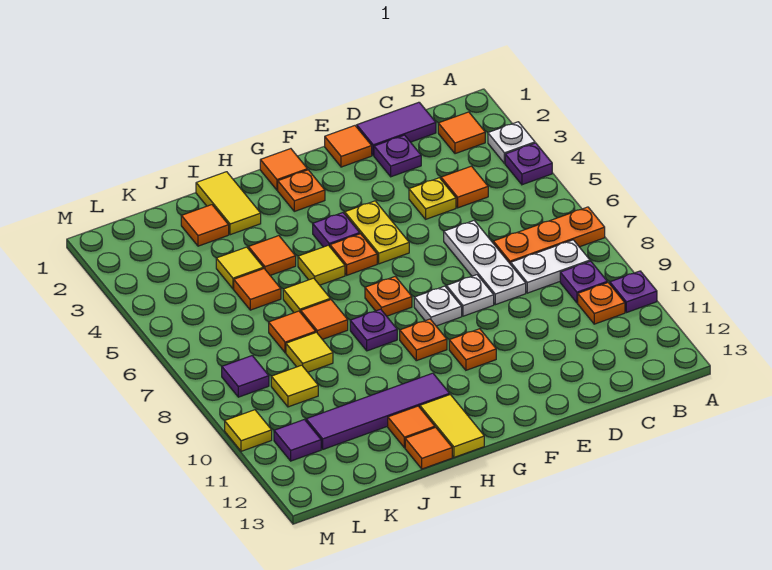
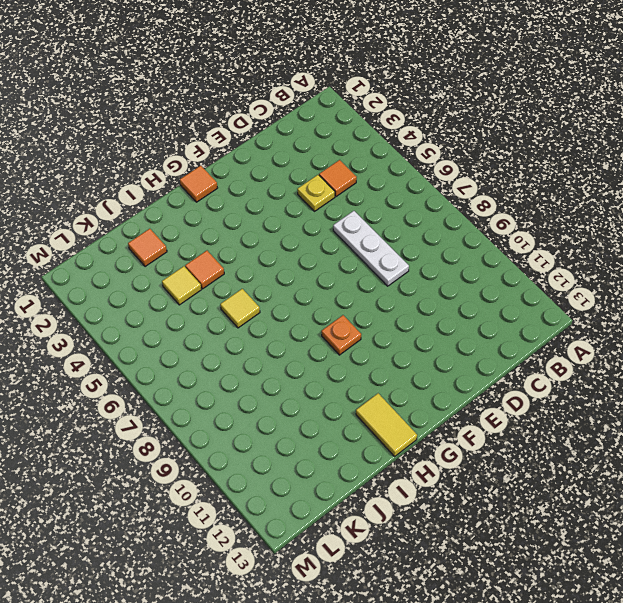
none -> white plate A3 level 1
none -> purple plate A4 level 1
none -> orange plate A7:C7 level 1
none -> purple plate A10 level 1

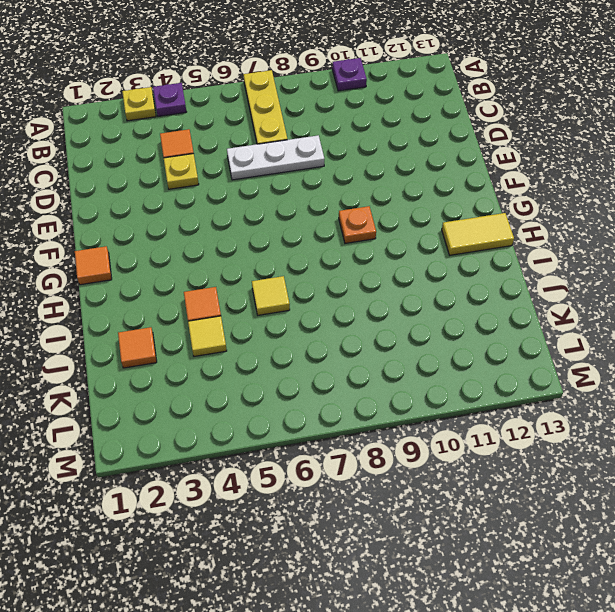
yellow plate A3 level 1 -> white plate A3 level 1
yellow plate A7:C7 level 1 -> orange plate A7:C7 level 1
none -> orange tile B2 level 1
none -> white plate B8:C8 level 1
none -> purple plate B9 level 1
none -> orange plate B10 level 1

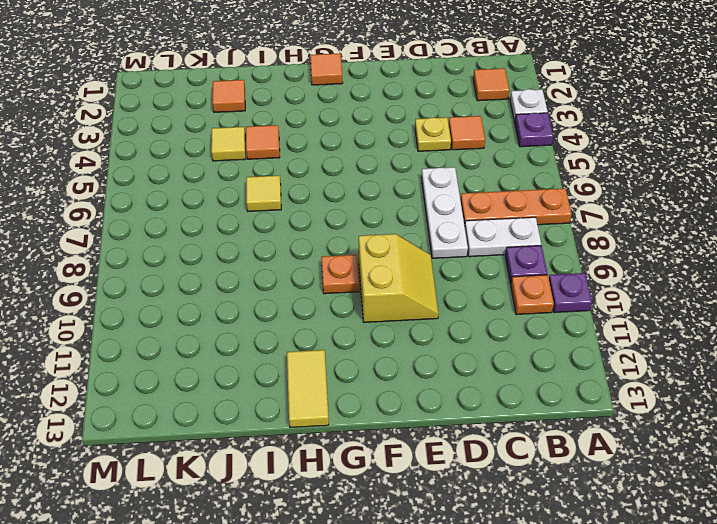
yellow slope E9:F10 level 1 top F -> orange plate F10 level 1
none -> purple tile C1:D1 level 1
none -> purple plate D2 level 1
none -> orange tile E1 level 1
none -> white plate E8 level 1

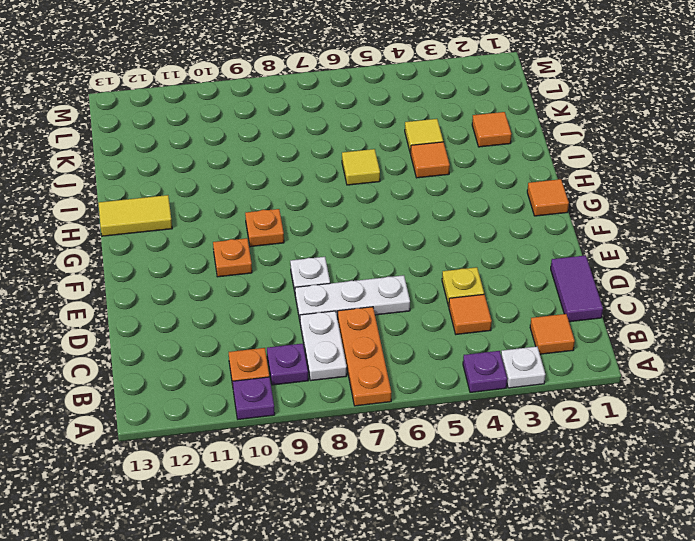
none -> purple plate D2 level 1
none -> orange tile E1 level 1
none -> yellow plate F4:F5 level 1
none -> white plate F8 level 1

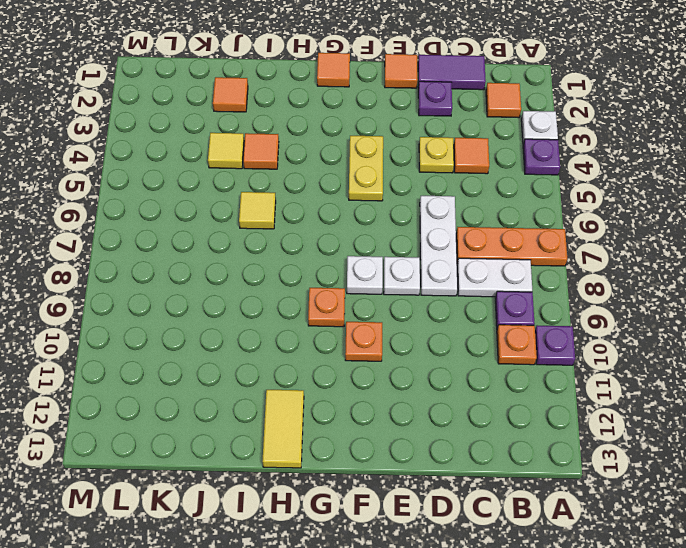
none -> orange plate G2 level 1
none -> purple plate G4 level 1
none -> orange plate G5 level 1
none -> orange plate G7 level 1

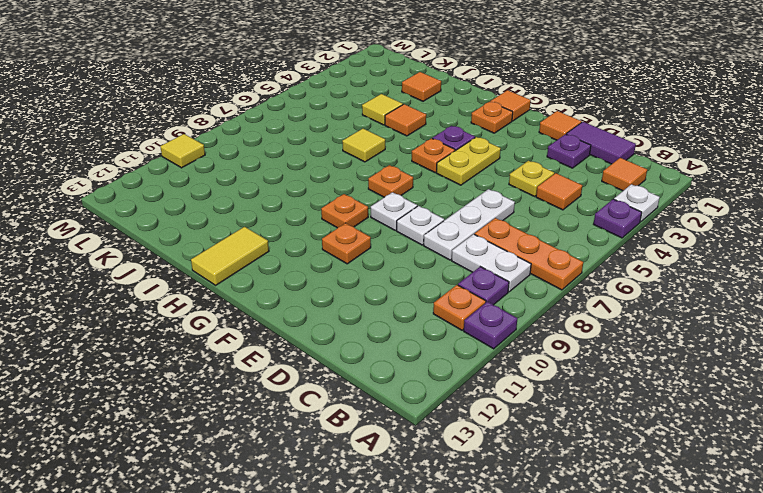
none -> yellow tile H5 level 1
none -> purple plate H8 level 1
none -> purple tile H11:K11 level 1
none -> yellow tile I1:I2 level 1

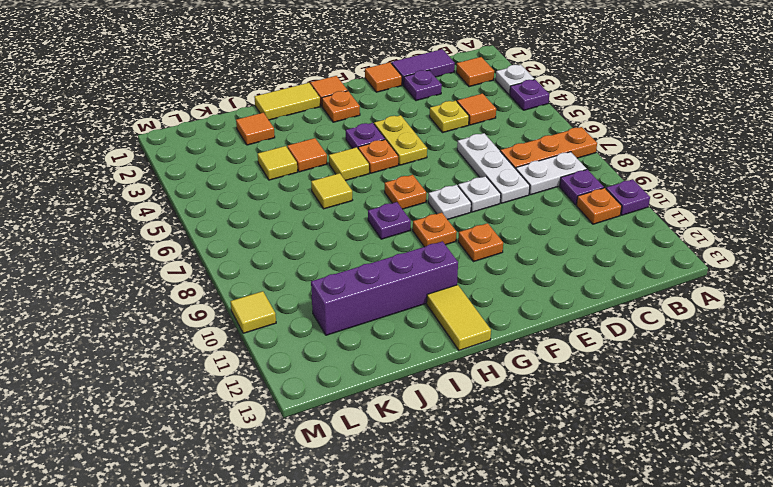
yellow tile H1:I1 level 1 -> yellow tile I1:I2 level 1
purple brick H11:K11 level 1 -> purple tile H11:K11 level 1
none -> orange tile I7 level 1
none -> orange tile I12 level 1
none -> orange tile I13 level 1
none -> orange tile J5 level 1

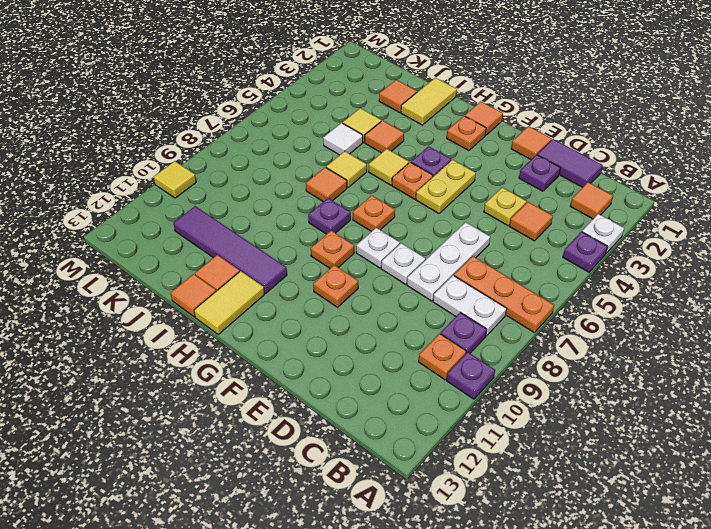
white tile J5 level 1 -> orange tile J5 level 1
none -> orange tile J7 level 1
none -> yellow tile J8 level 1
none -> yellow tile K9 level 1
none -> purple tile L8 level 1

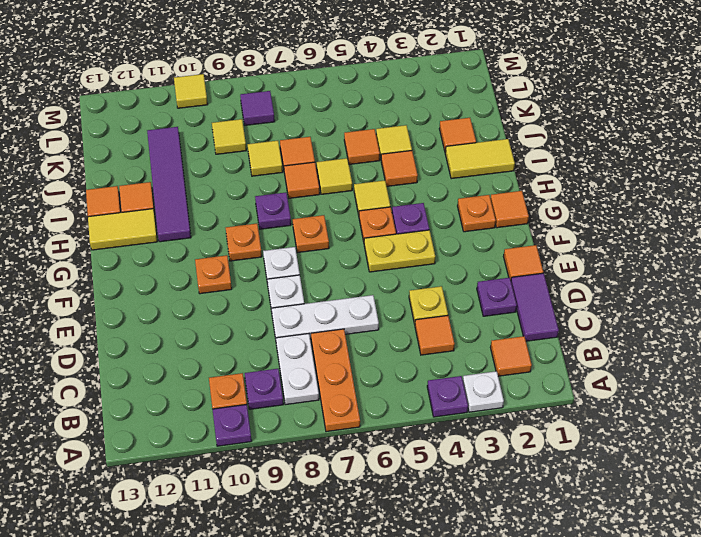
none -> purple tile L11 level 1

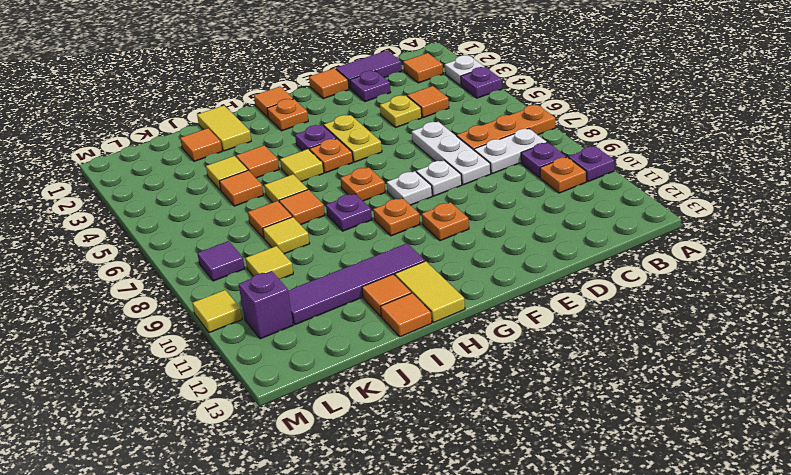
purple brick L11 level 1 -> purple tile L11 level 1

